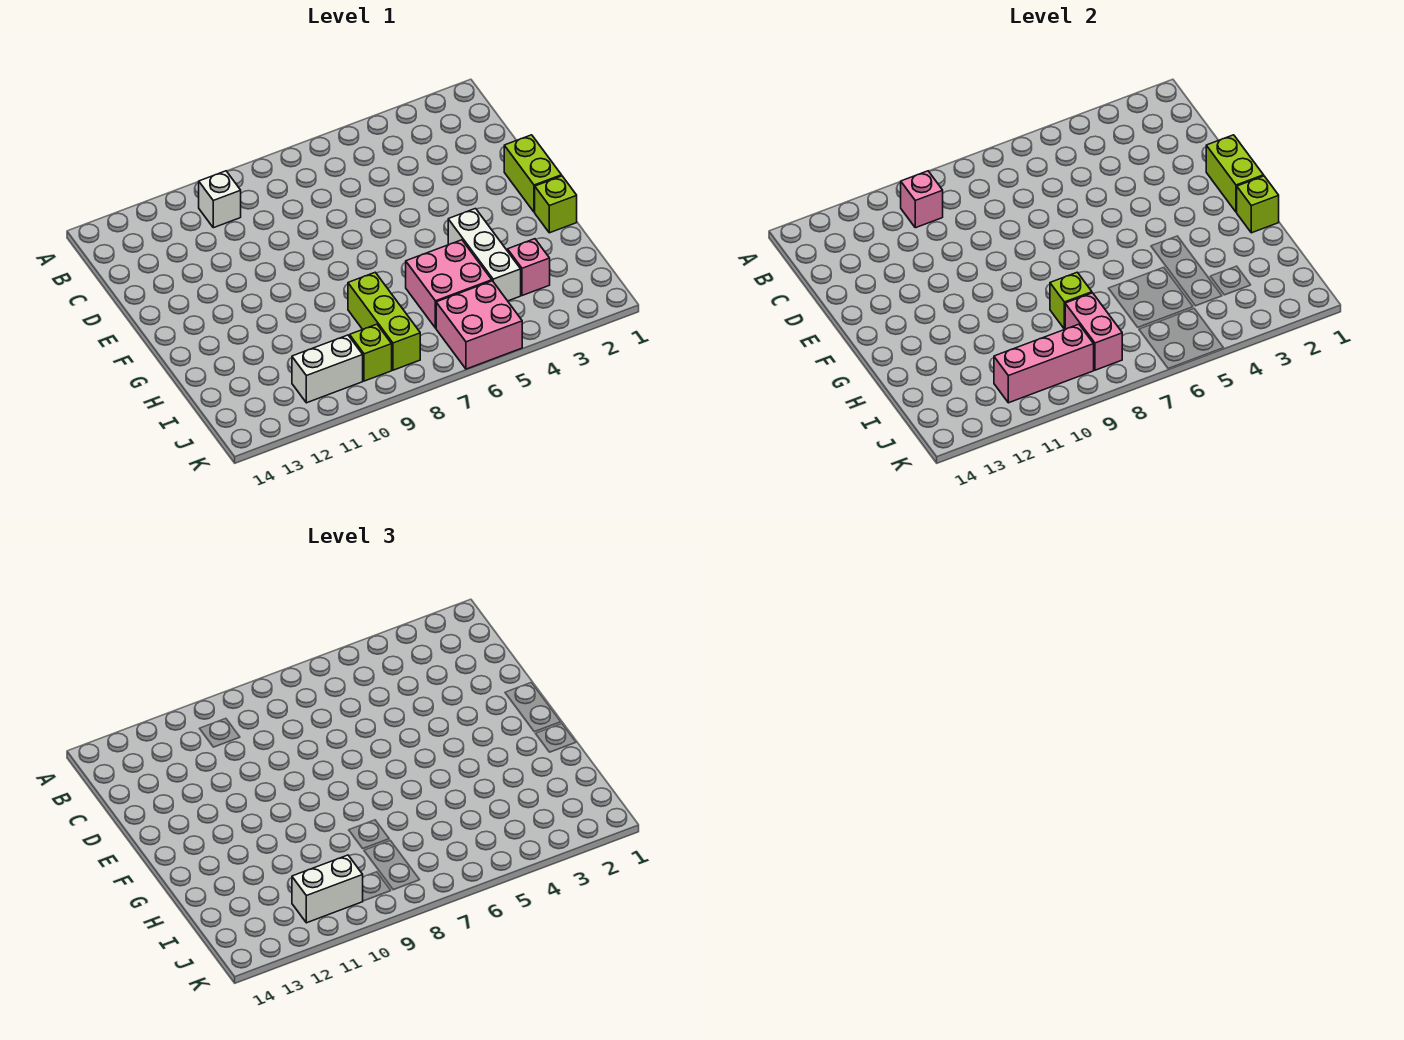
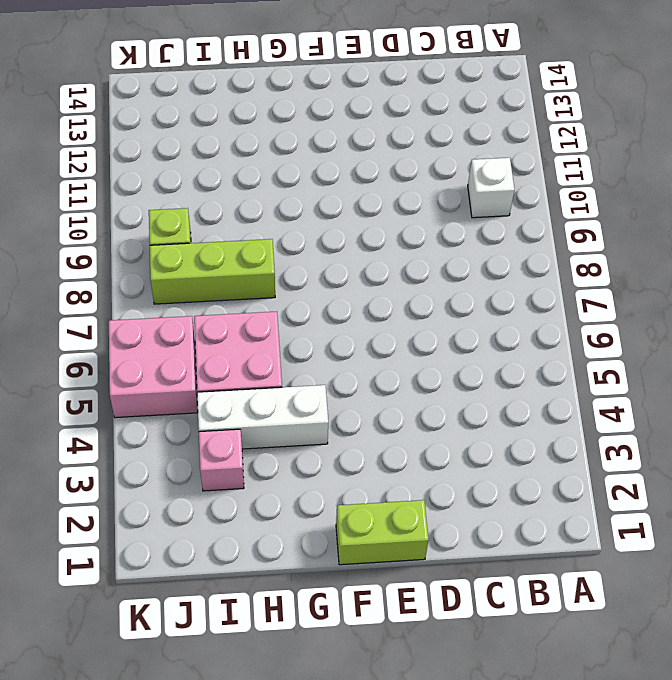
none -> lime brick G1 level 1
none -> white brick J10:J11 level 1
none -> pink brick B10 level 2

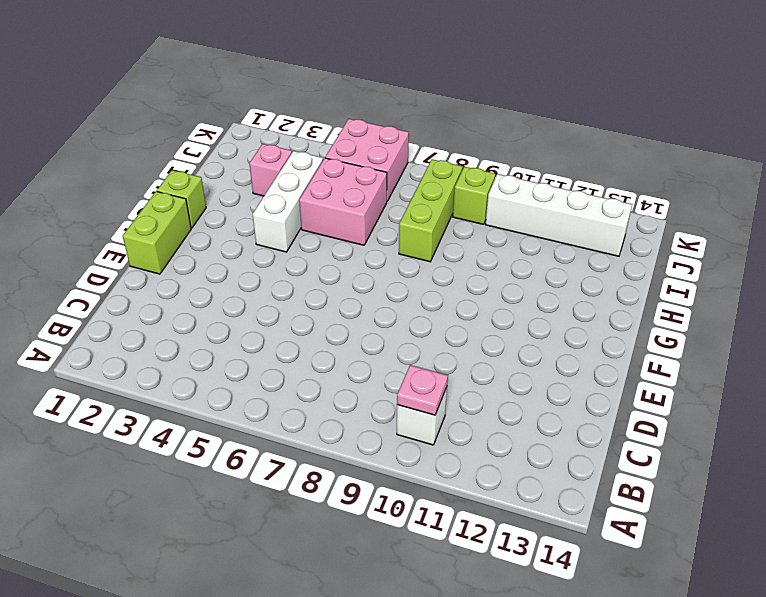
pink plate B10 level 2 -> pink brick B10 level 2
white brick J10:J13 level 1 -> white brick J10:J11 level 1
none -> lime brick E1:F1 level 2
none -> lime brick G1 level 2
none -> lime brick H8 level 2

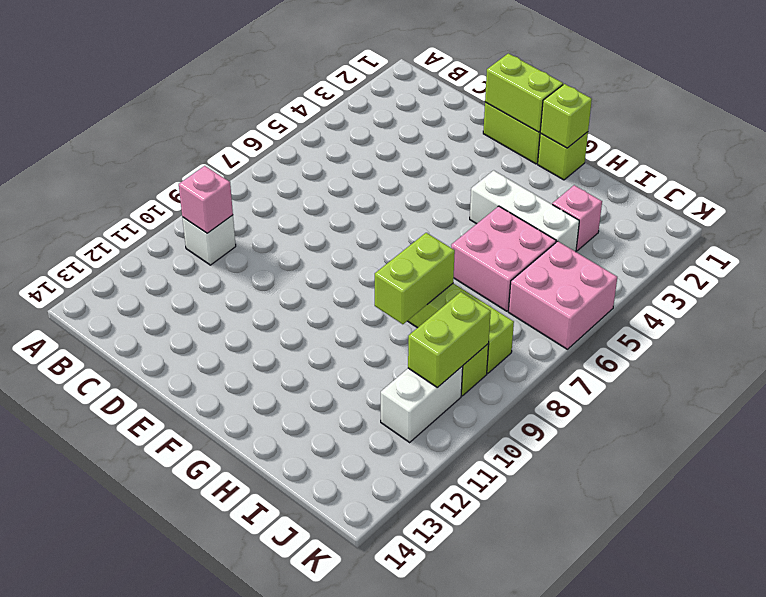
lime brick H8:H9 level 2 -> lime brick H8 level 2
lime brick J9:J10 level 2 -> pink brick J9:J11 level 2
none -> pink brick I8:J8 level 2
none -> white brick J10:J11 level 3

